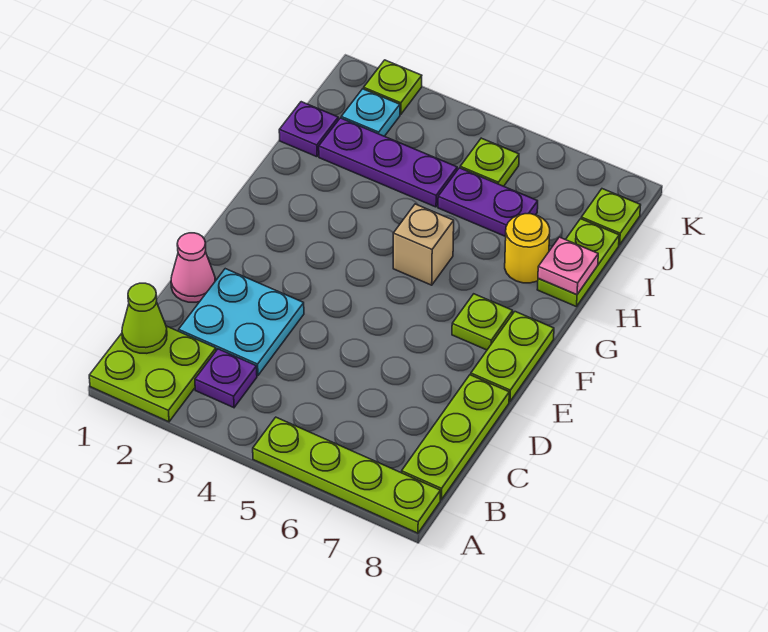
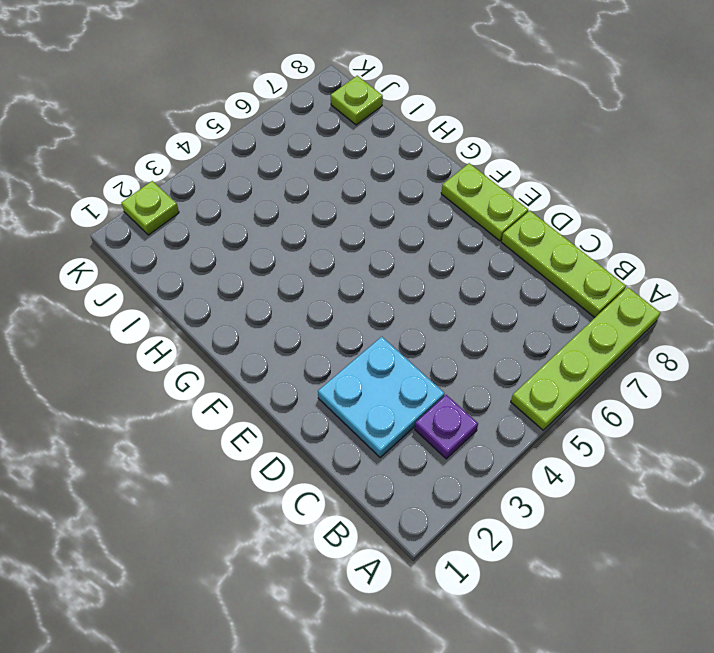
none -> lime plate A1:B2 level 1
none -> pink cone D1 level 1
none -> lime plate F7 level 1

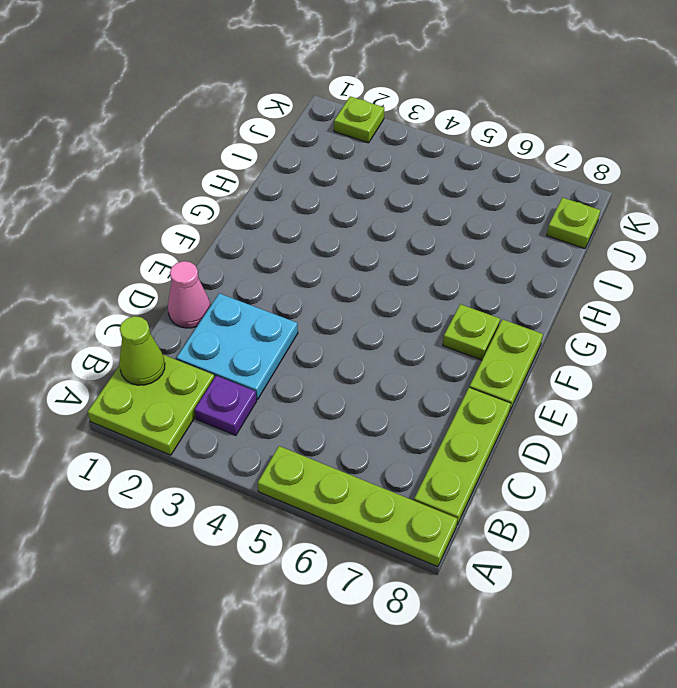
none -> tan brick G5 level 1
none -> yellow round brick H7 level 1
none -> lime plate H8:I8 level 1

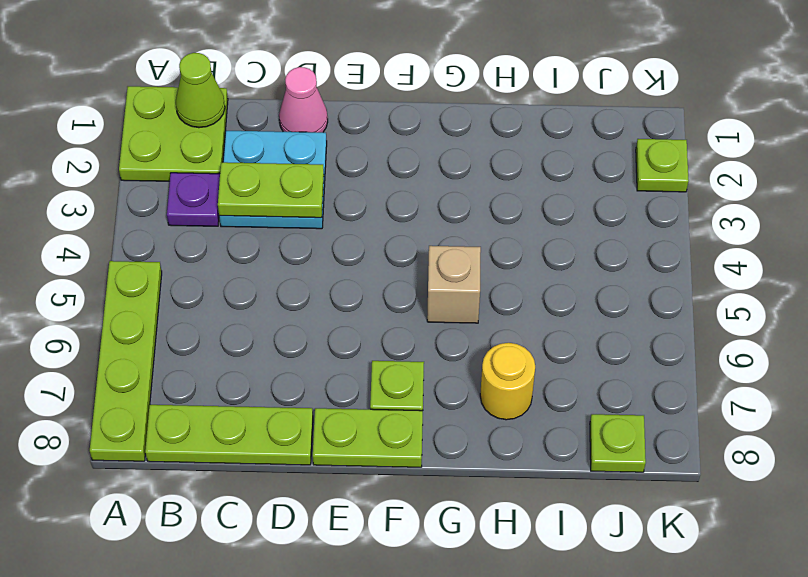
lime plate C3:D3 level 2 -> lime plate H8:I8 level 1
none -> purple plate I1 level 1
none -> purple plate I2:I4 level 1
none -> purple plate I5:I6 level 1

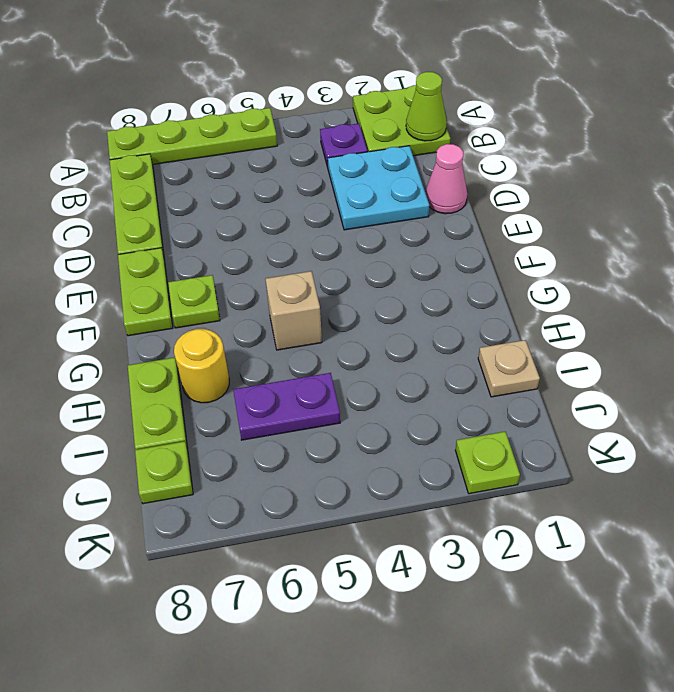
tan plate I1 level 1 -> purple plate I1 level 1
none -> purple plate I2:I4 level 1
none -> cyan plate J2 level 1
none -> lime plate J5 level 1

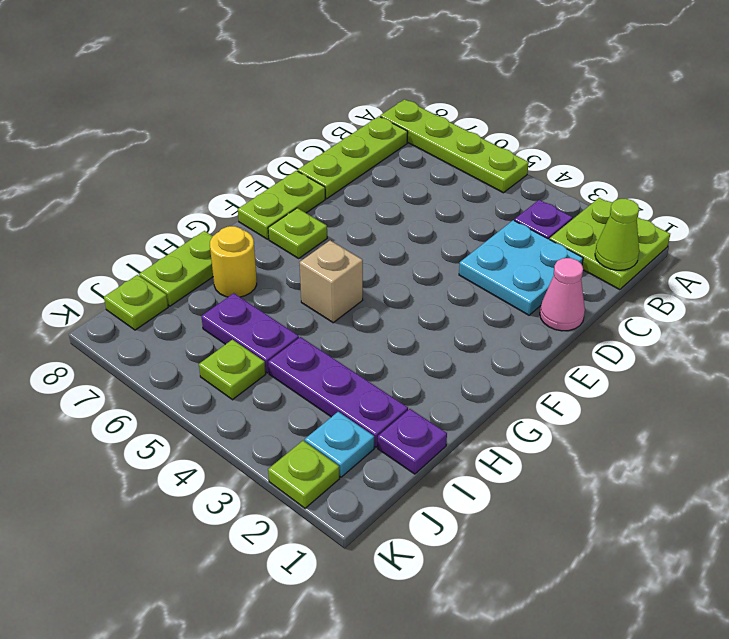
none -> pink plate H8 level 2

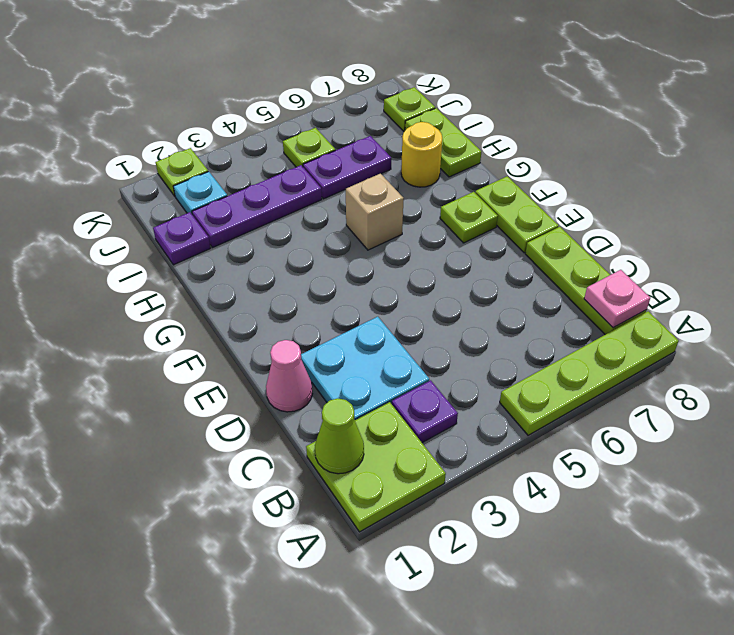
pink plate B8 level 2 -> pink plate H8 level 2

